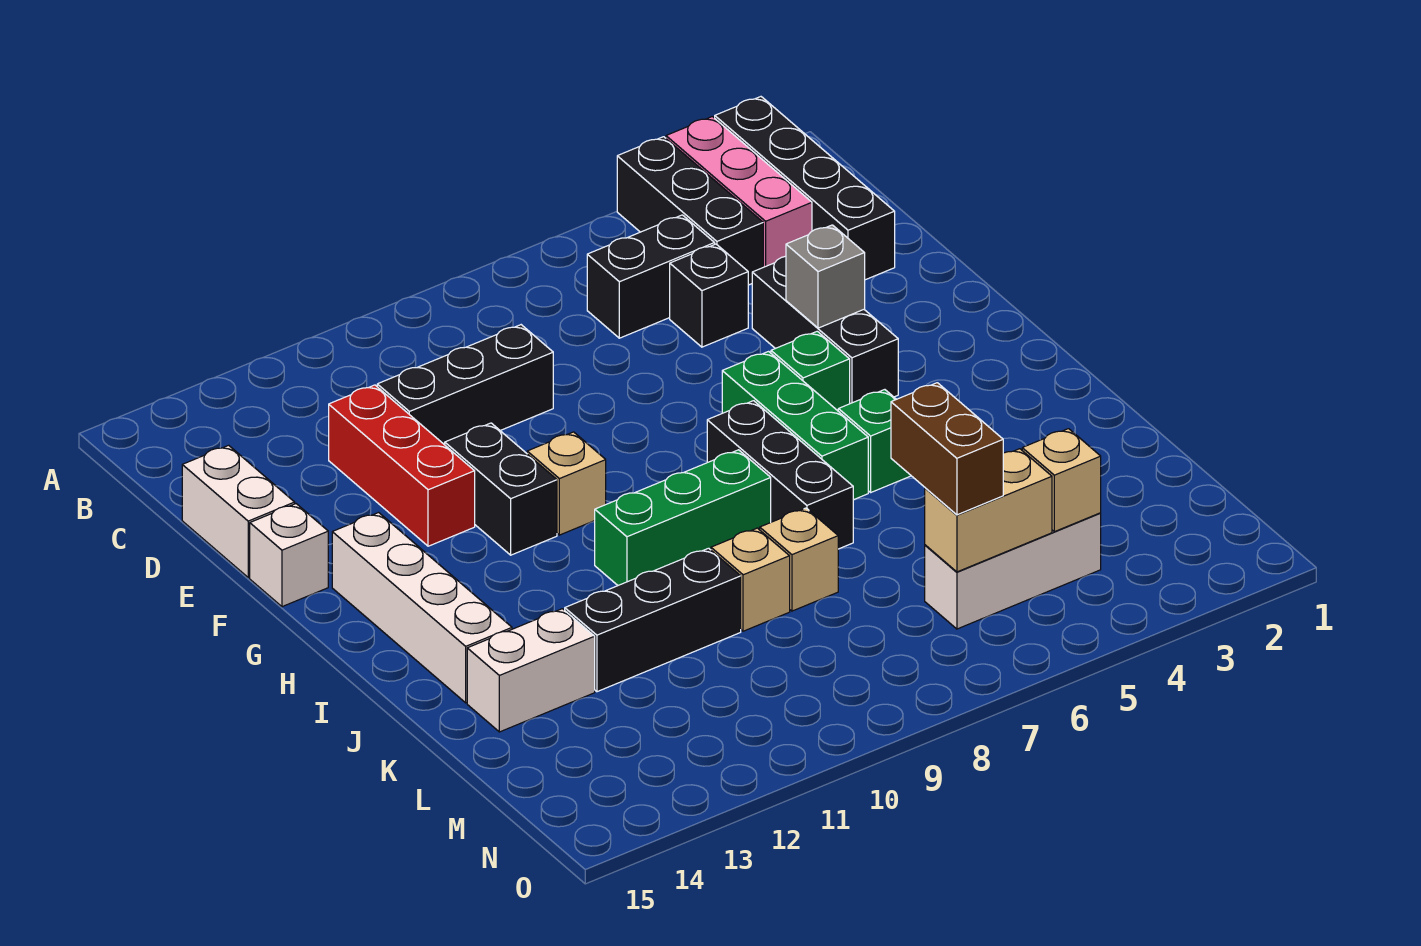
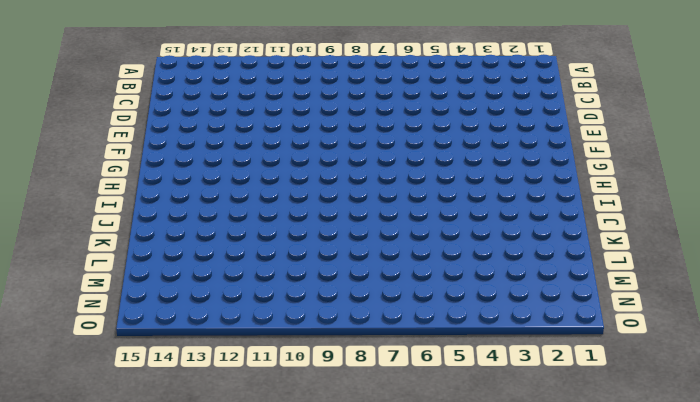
none -> black brick A2:D2 level 1
none -> pink brick A3:C3 level 1
none -> black brick A4:C4 level 1

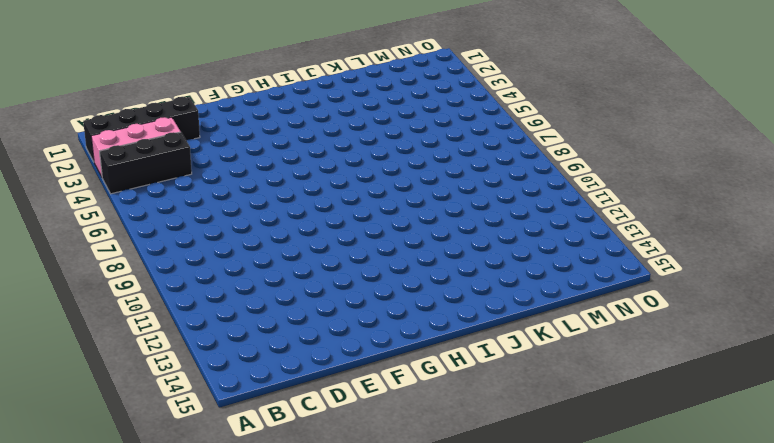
none -> black brick C5:C6 level 1
none -> black brick D5 level 1
none -> black brick D9:D11 level 1

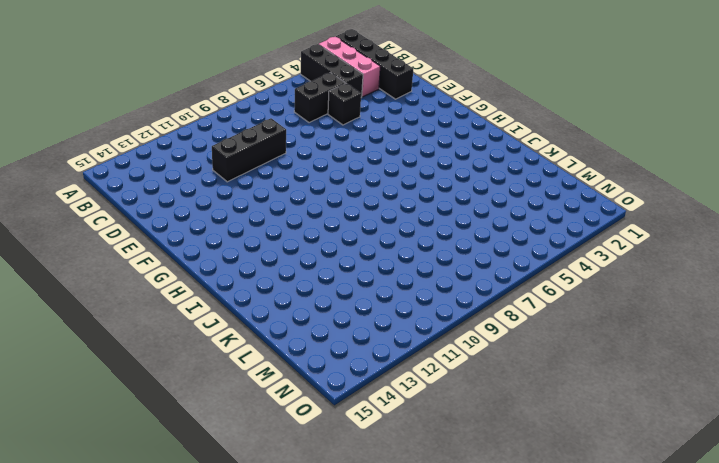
none -> red brick D12:F12 level 1
none -> white brick D15:E15 level 1
none -> black brick E4:G4 level 1

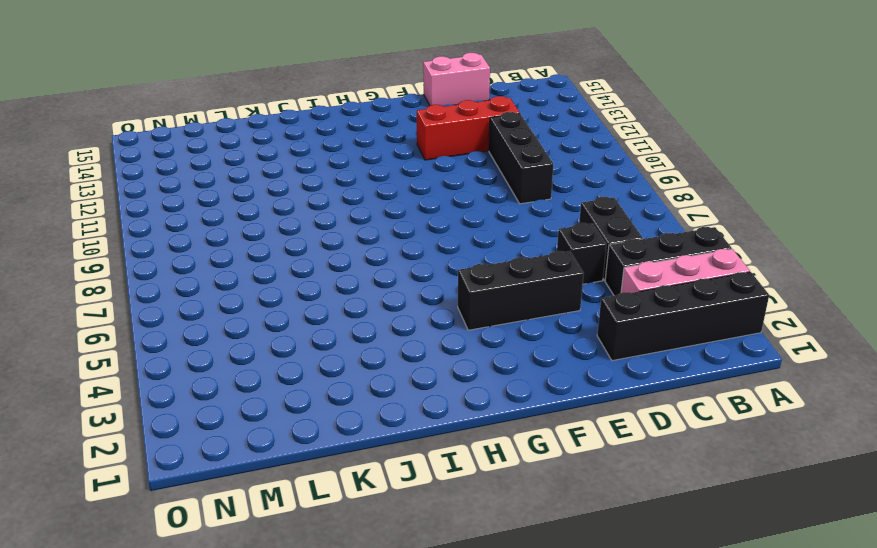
pink brick D15:E15 level 1 -> white brick D15:E15 level 1
none -> black brick F11:G11 level 1
none -> white brick F15 level 1
none -> green brick G5 level 1

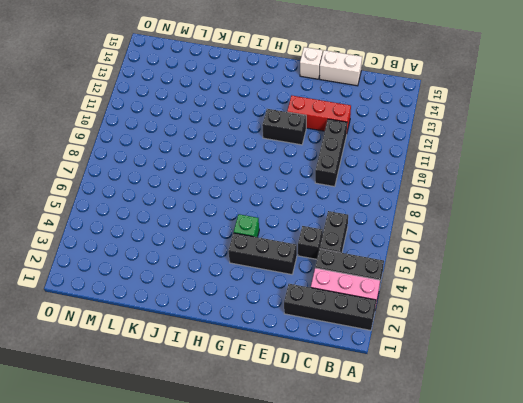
none -> green brick G6:I6 level 1
none -> tan brick G10 level 1
none -> white brick G14:J14 level 1

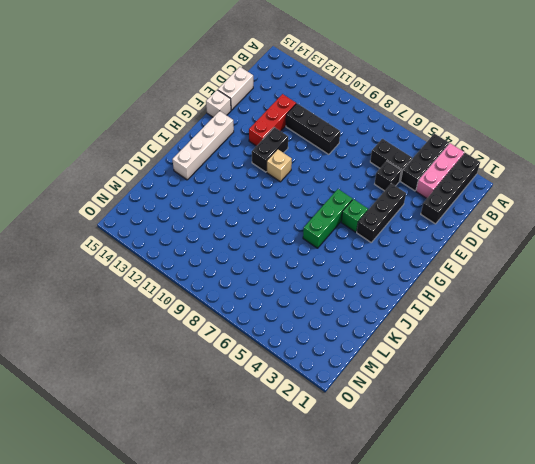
none -> black brick H7:J7 level 1
none -> green brick I5 level 1
none -> green brick I8:I10 level 1

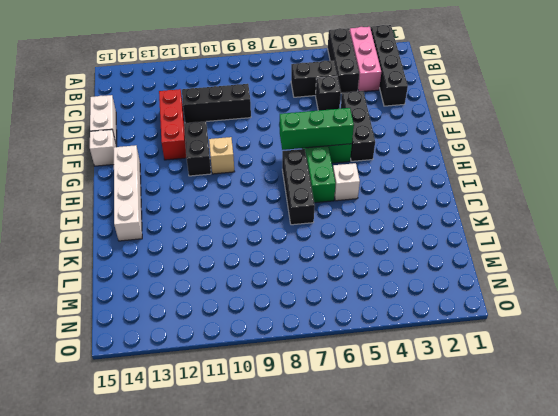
green brick G5:G7 level 2 -> green brick I8:I10 level 1
white brick I5 level 1 -> green brick I5 level 1
none -> tan brick K8 level 1
none -> tan brick K9 level 1
none -> black brick K10:K12 level 1

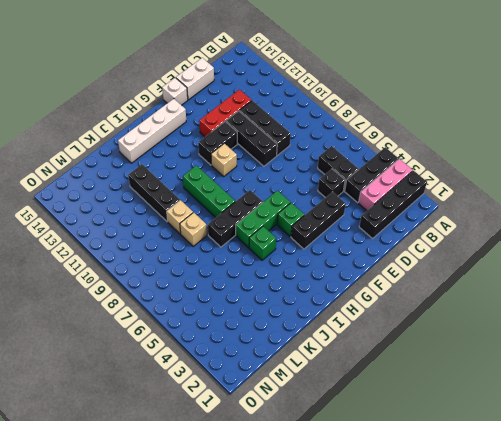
black brick E9:E11 level 1 -> none
none -> white brick K13:K14 level 1
none -> white brick M4:M6 level 1
none -> grey brick F4 level 2

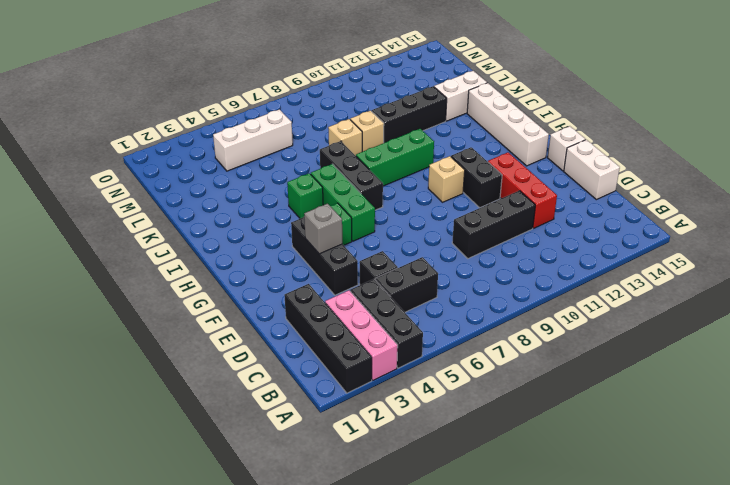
none -> tan brick M4 level 2
none -> tan brick M5:M6 level 2
none -> brown brick L6:M6 level 3

